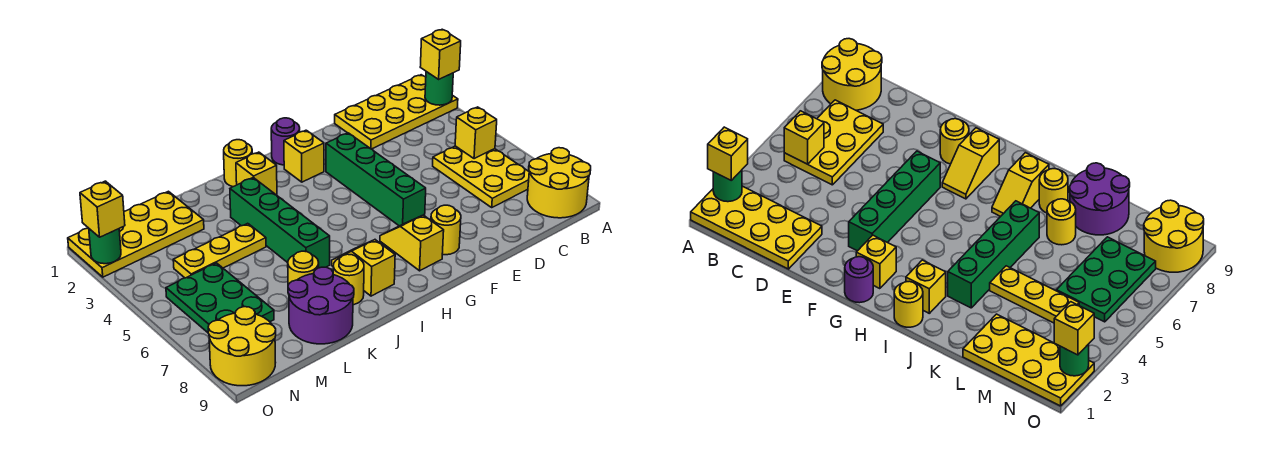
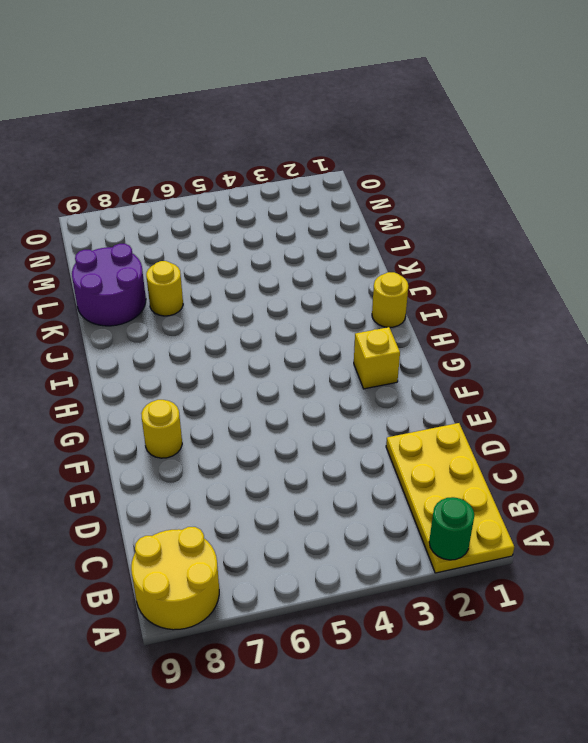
none -> yellow plate B5:C7 level 1
none -> green brick F3:F6 level 1
none -> purple round brick G1 level 1

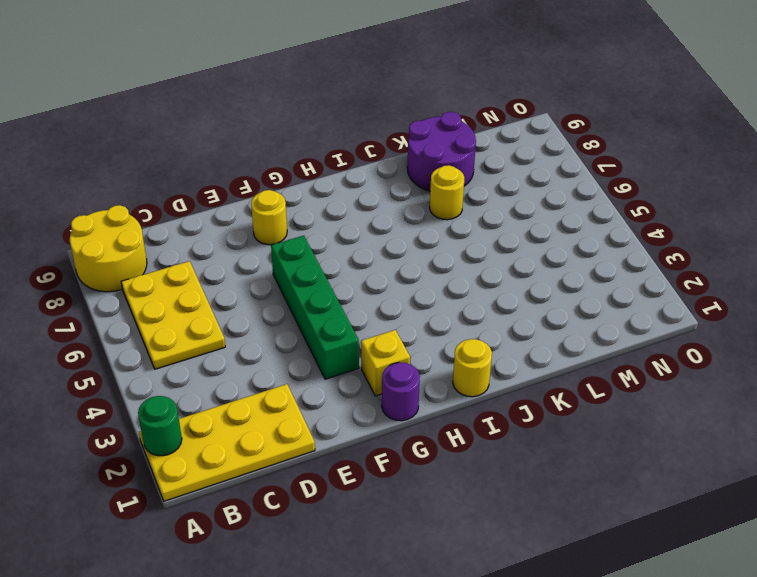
none -> yellow slope G7:G8 level 1 top 8
none -> yellow brick I2 level 1
none -> yellow slope I7:I8 level 1 top 8

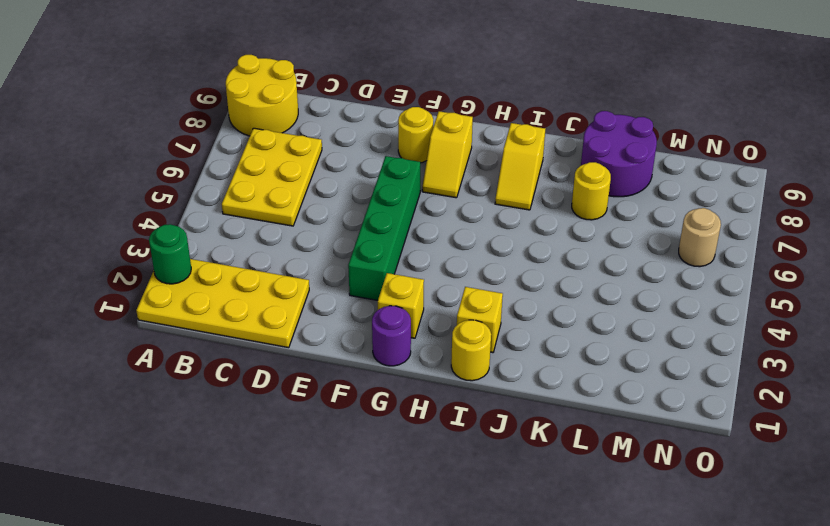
tan round brick N6 level 1 -> green plate M5:N7 level 1
none -> green brick J3:J6 level 1
none -> yellow round brick J8 level 1
none -> yellow plate K4:M4 level 1

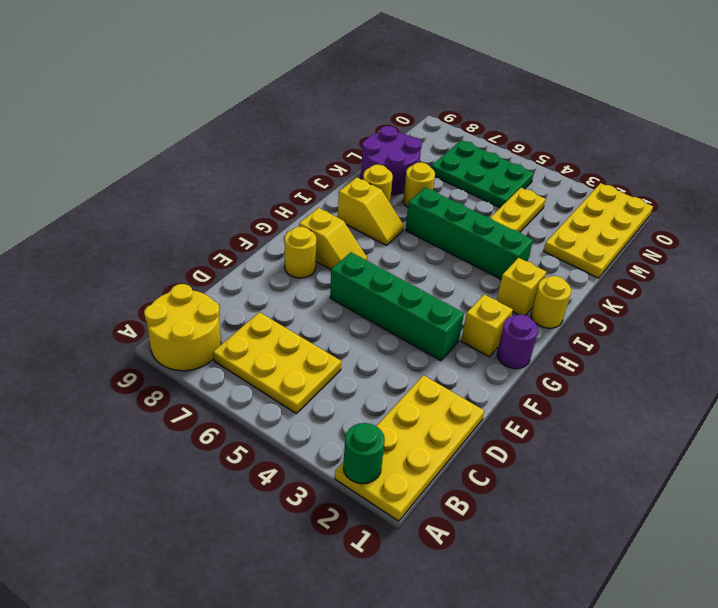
none -> yellow round brick N8:O9 level 1
none -> yellow brick B5 level 2
none -> green round brick O2 level 2

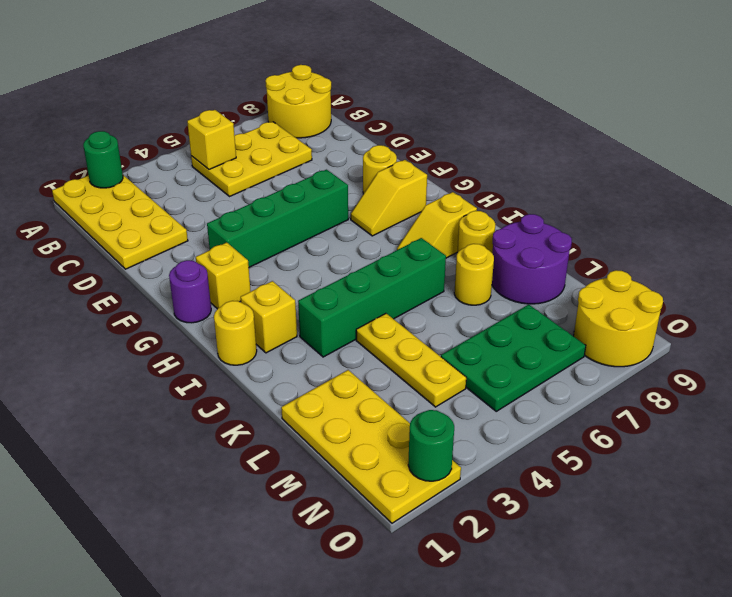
none -> yellow brick A2 level 3
none -> yellow brick O2 level 3

